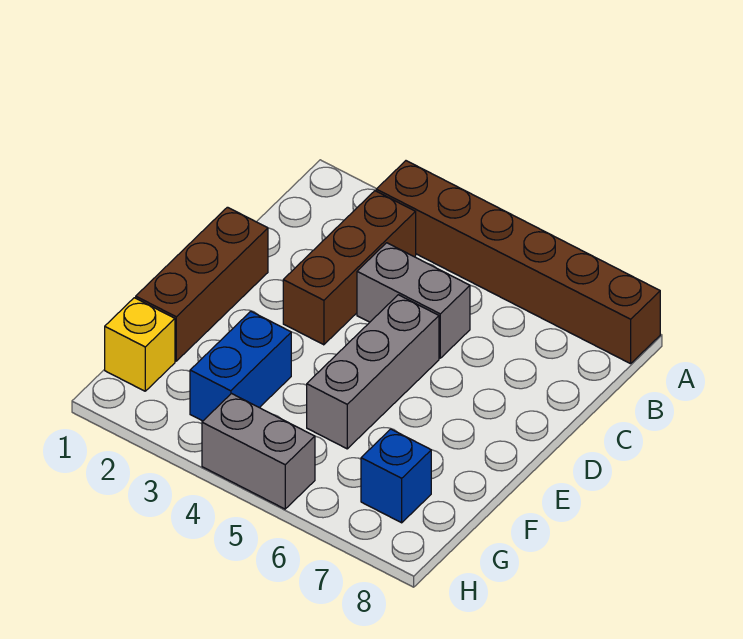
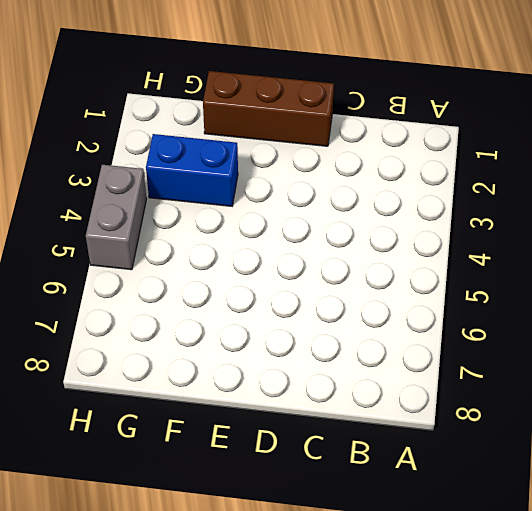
none -> brown brick A3:A8 level 1
none -> brown brick B3:D3 level 1

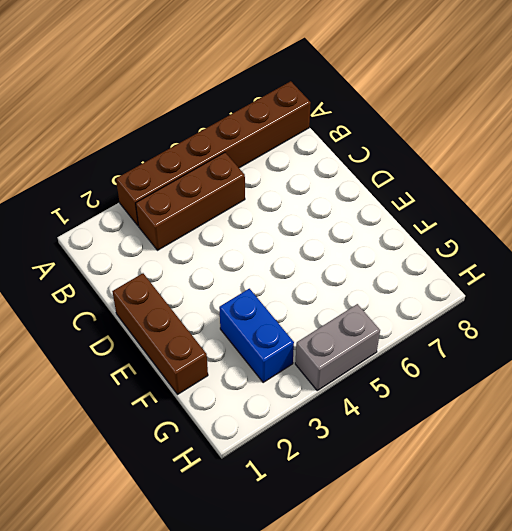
brown brick B3:B5 level 1 -> brown brick B3:D3 level 1
none -> grey brick C4:C5 level 1
none -> grey brick D5:F5 level 1

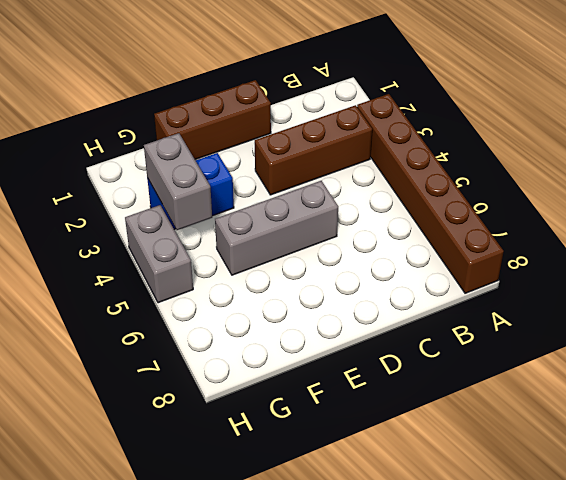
grey brick G3:G4 level 2 -> grey brick C4:C5 level 1
none -> yellow brick G1 level 1
none -> blue brick G7 level 1

